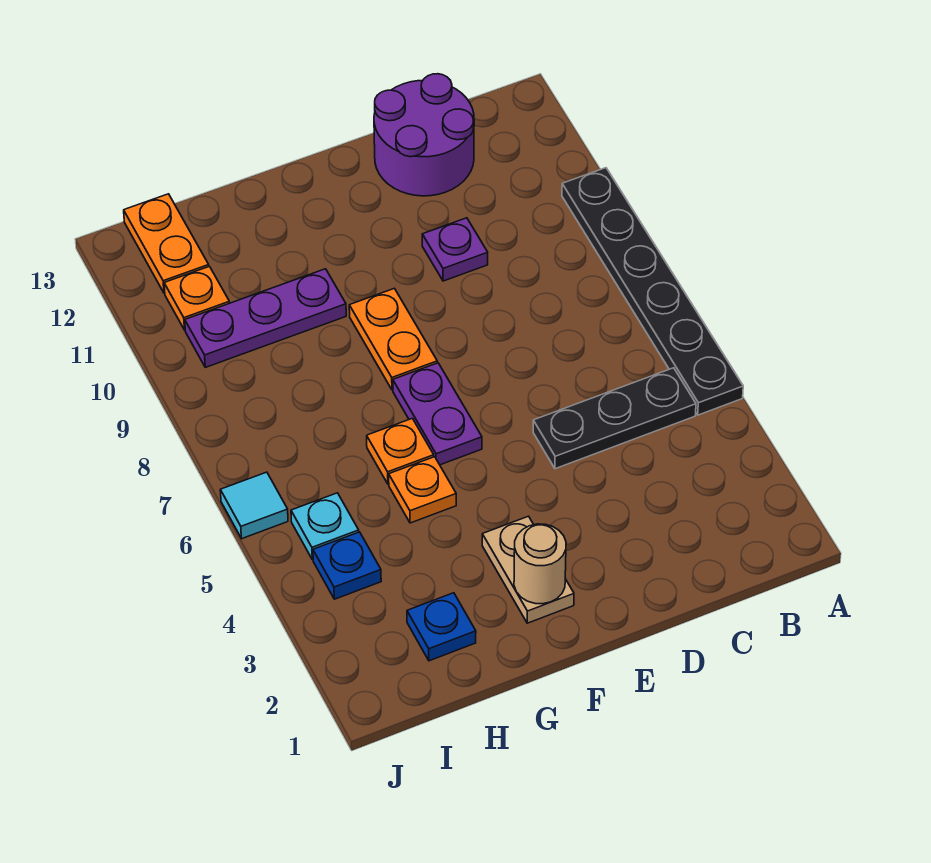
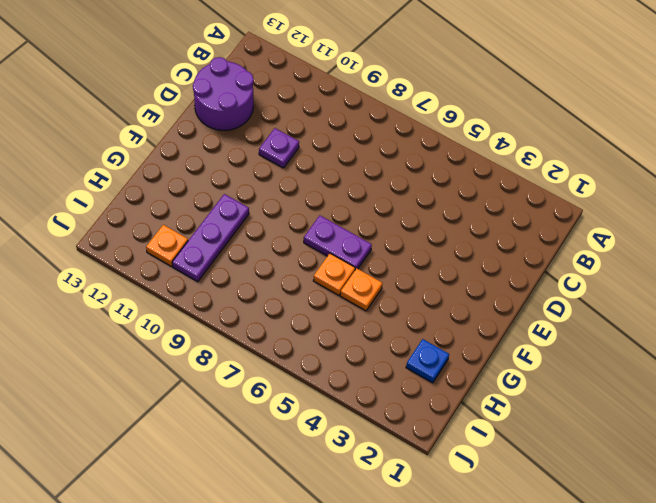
none -> black plate A5:A10 level 1
none -> black plate B5:D5 level 1
none -> tan plate F2:F3 level 1

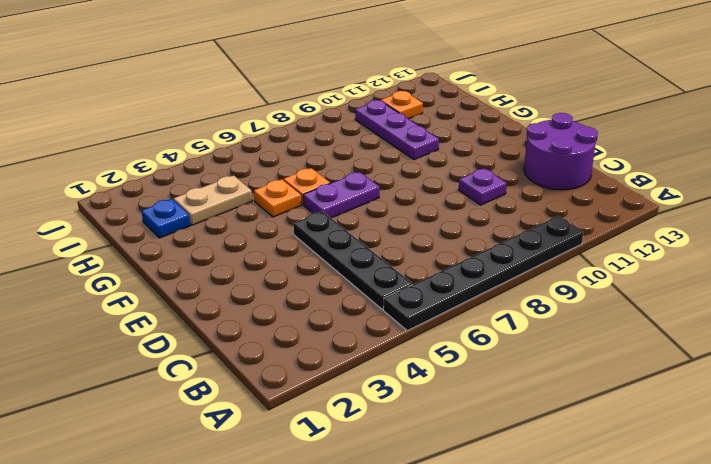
black plate B5:E5 level 1 -> black plate B5:D5 level 1
tan plate H3:H4 level 1 -> tan plate F2:F3 level 1
none -> orange plate F8:F9 level 1
none -> blue plate I4 level 1
none -> cyan plate I5 level 1

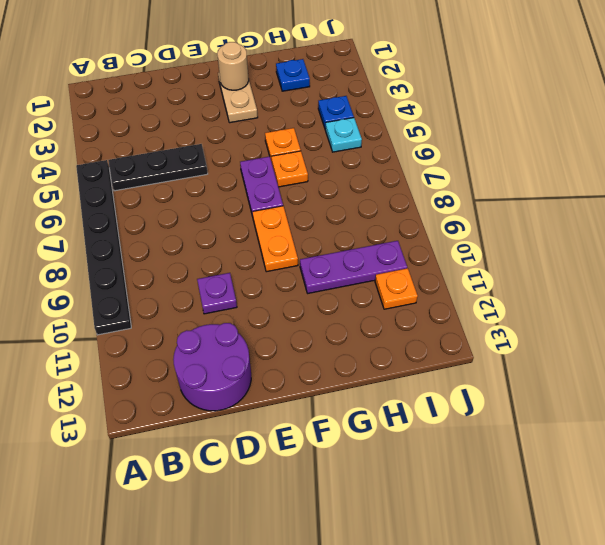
none -> orange plate I12:I13 level 1
none -> cyan tile J6 level 1

